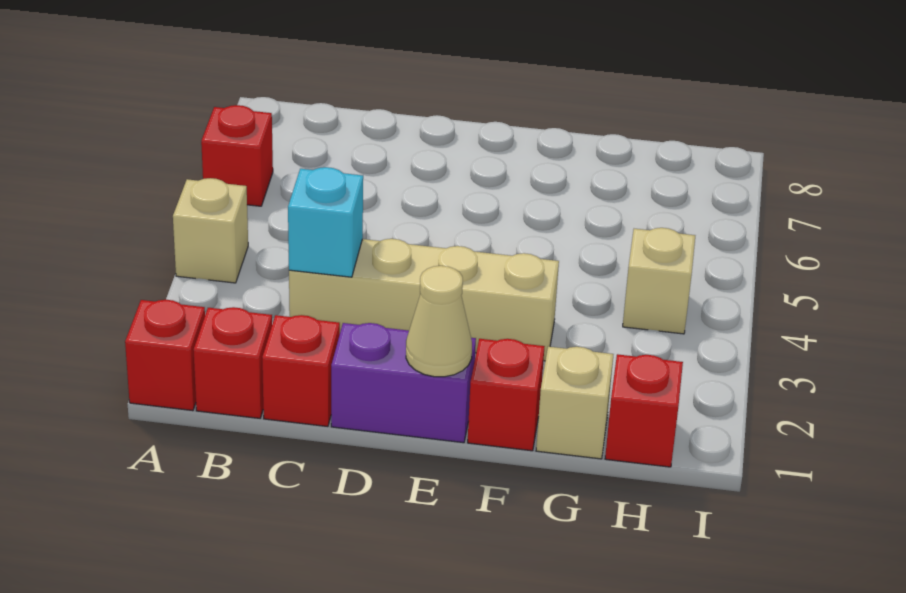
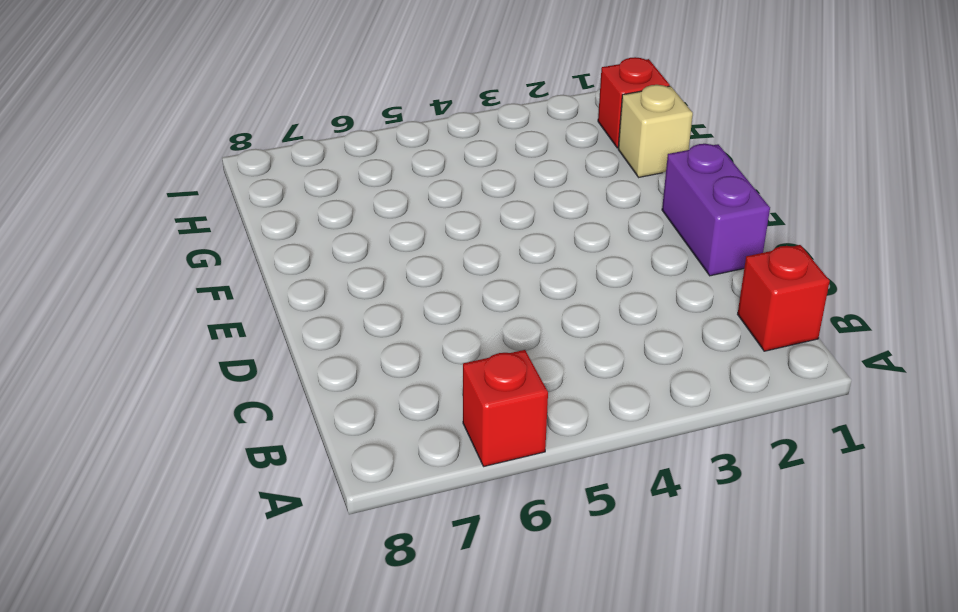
none -> red brick A1 level 1
none -> tan brick A4 level 1
none -> red brick C1 level 1

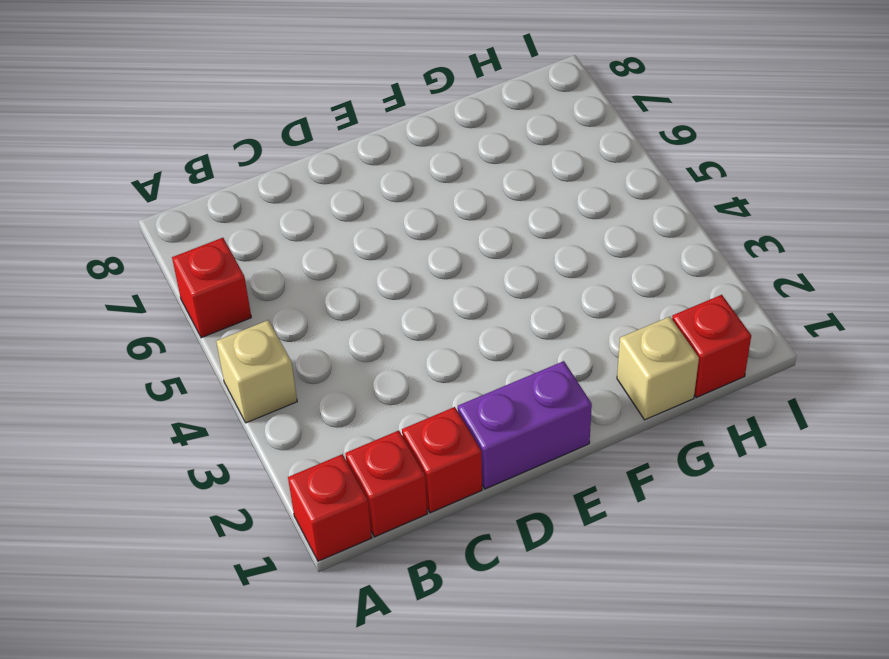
none -> tan brick C3:F3 level 1
none -> red brick F1 level 1
none -> tan brick H4 level 1

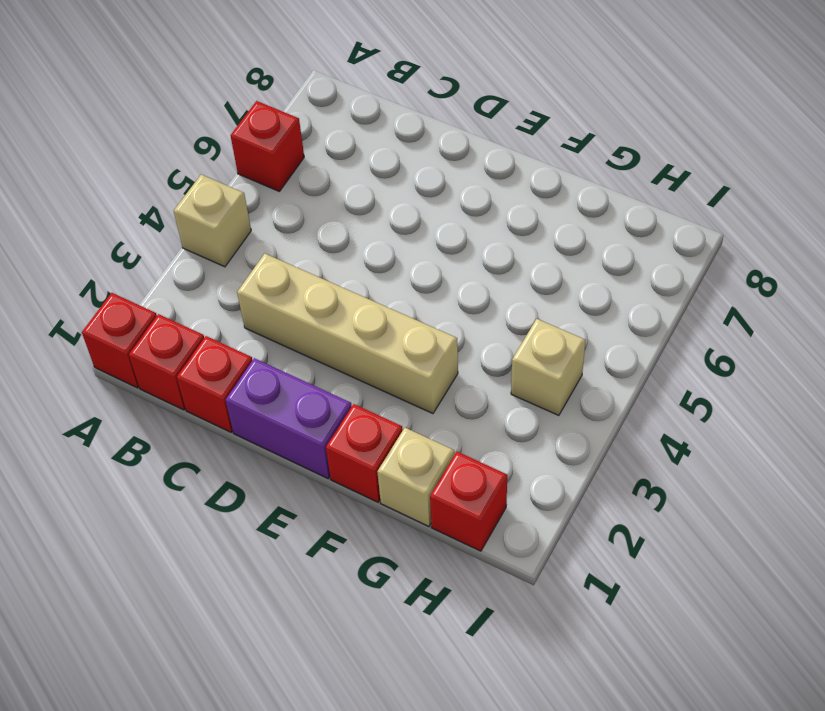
none -> cyan brick C3 level 2
none -> tan cone E1 level 2

